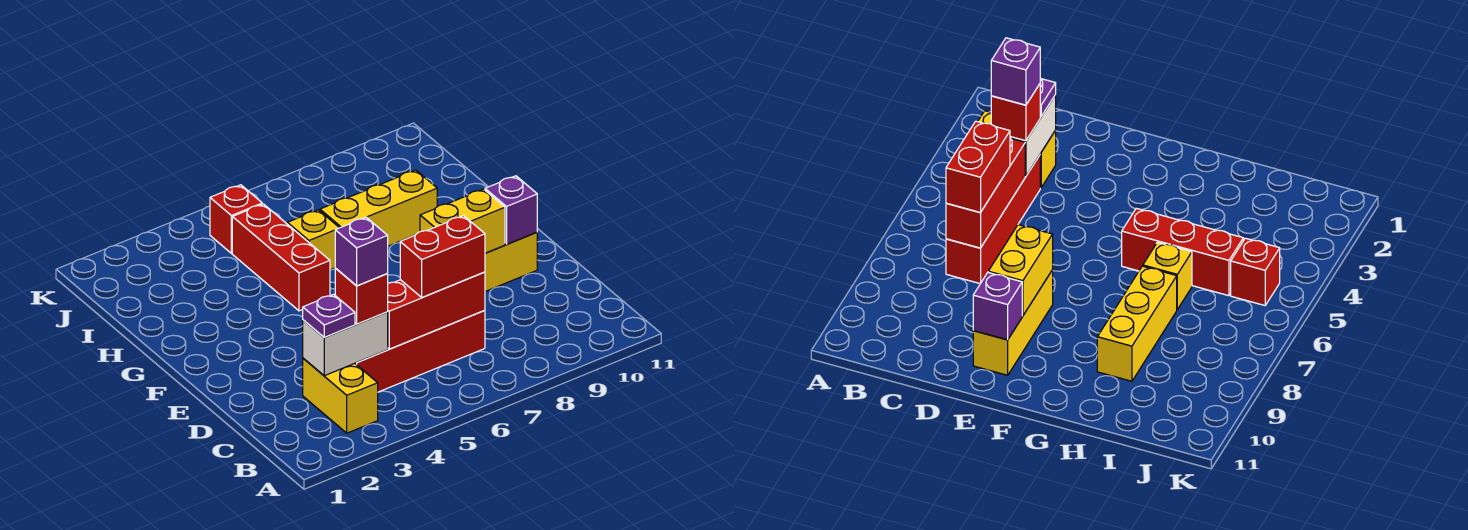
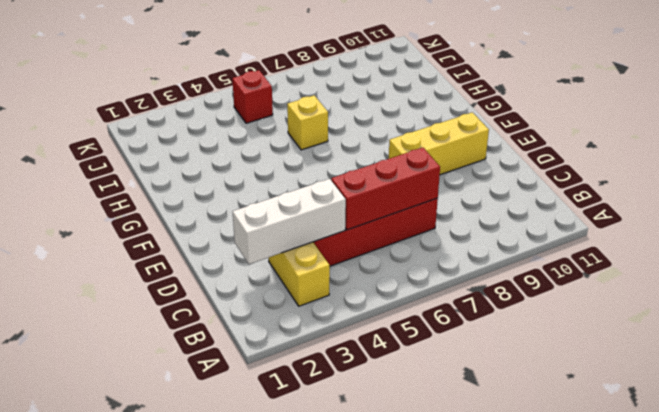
white brick C2:C4 level 2 -> white brick C3:C4 level 2
none -> red brick G5:I5 level 1
none -> yellow brick H7:H9 level 1
none -> yellow brick E8:E9 level 2

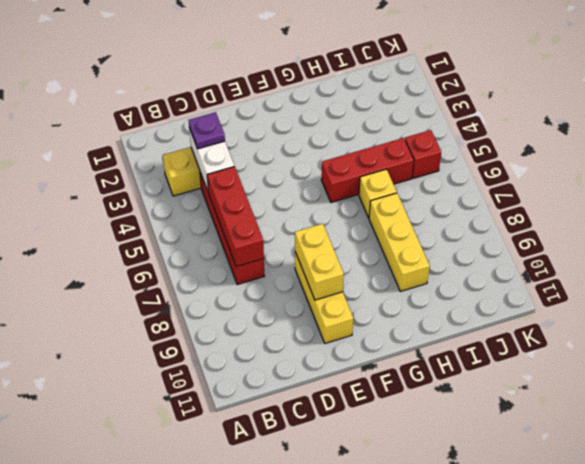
none -> purple brick E10 level 2
none -> red brick C4 level 3
none -> red brick C6:C7 level 3

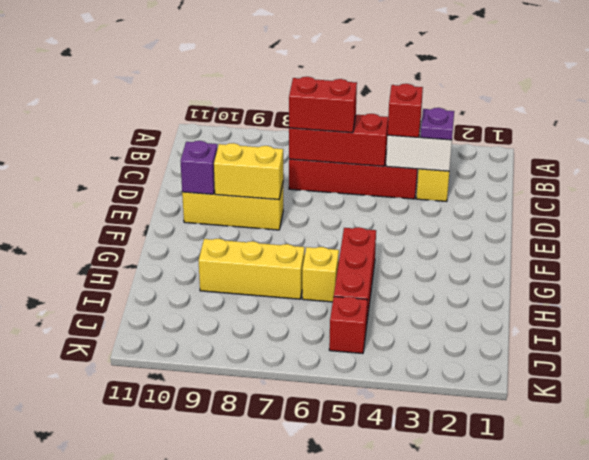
none -> purple brick C4 level 4

